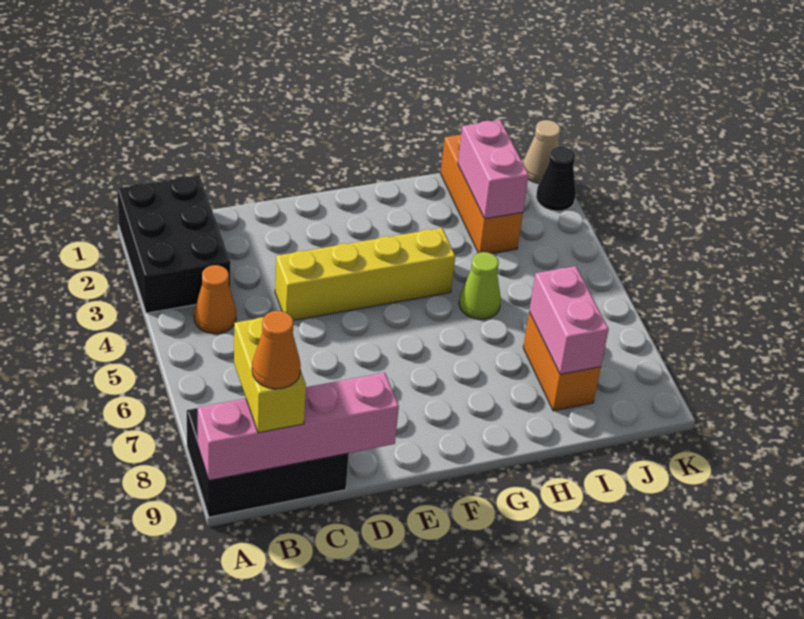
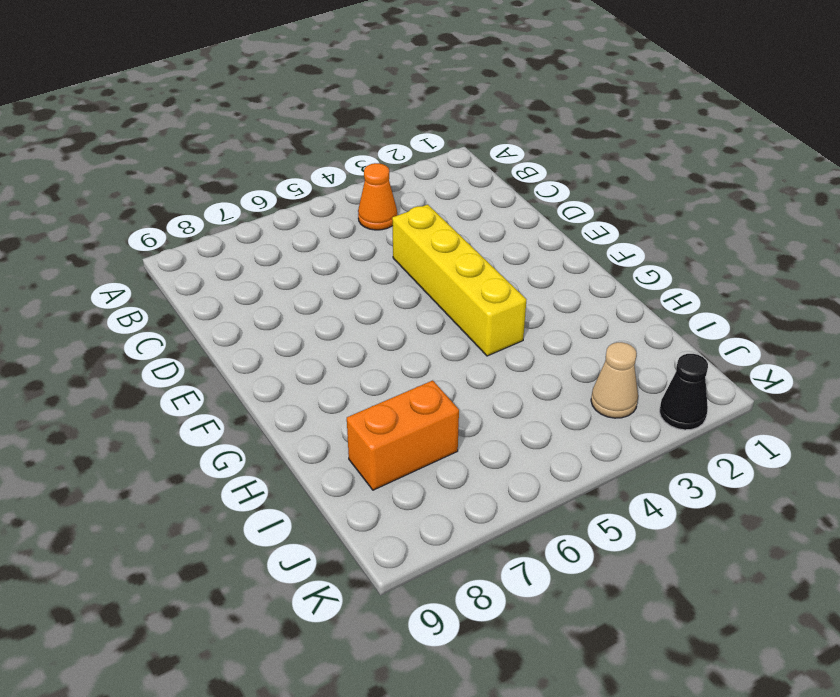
tan cone J3 level 1 -> tan cone K1 level 1
none -> black brick A1:B3 level 1
none -> black brick A8:C9 level 1
none -> lime cone H5 level 1

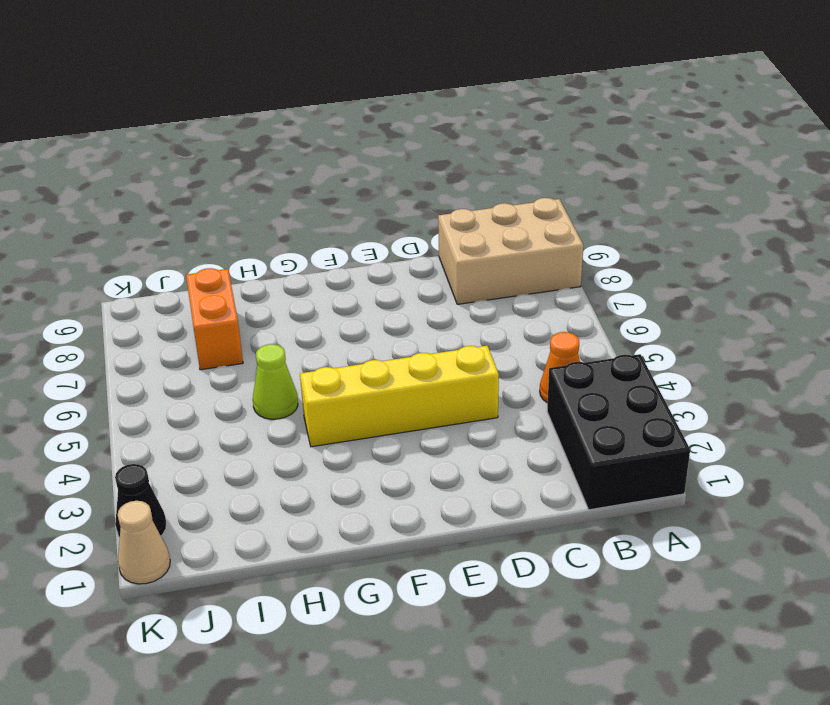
tan brick A8:C9 level 1 -> black brick A8:C9 level 1
none -> orange brick I1:I3 level 1
none -> pink brick A9:D9 level 2
none -> pink brick I2:I3 level 2

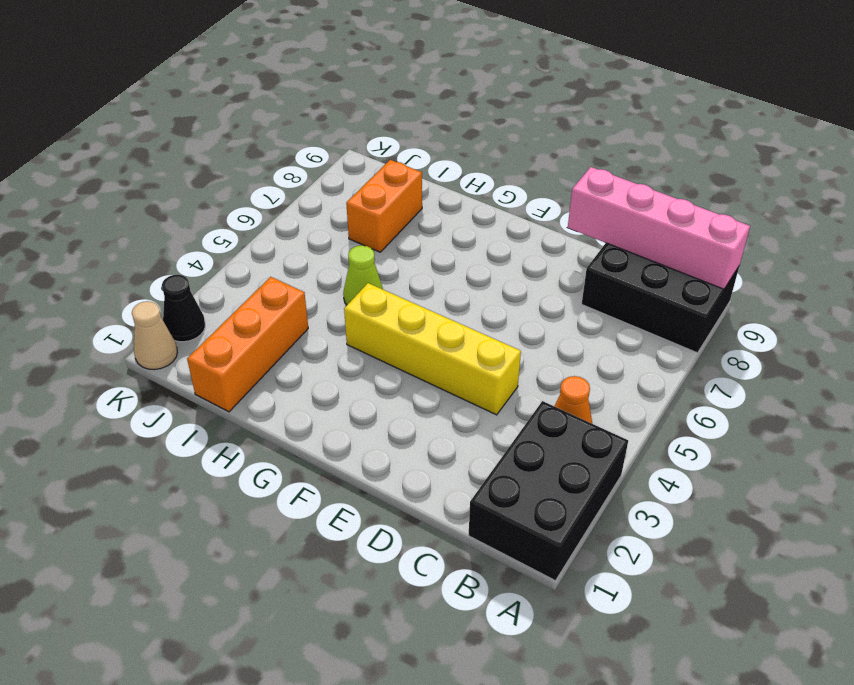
none -> pink brick I2:I3 level 2
none -> pink brick I7:I8 level 2
none -> yellow brick B8:B9 level 3

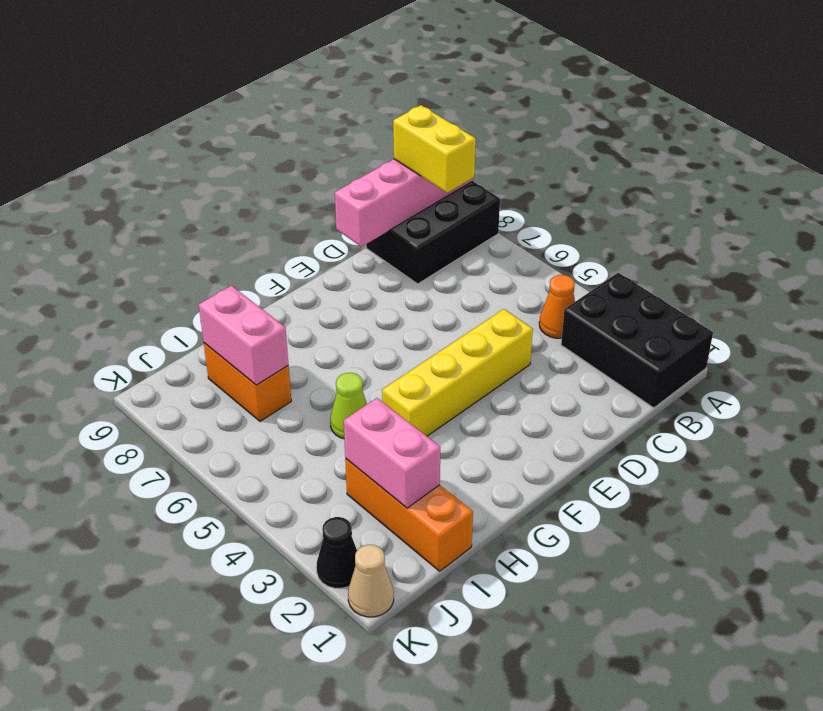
none -> orange cone B9 level 4

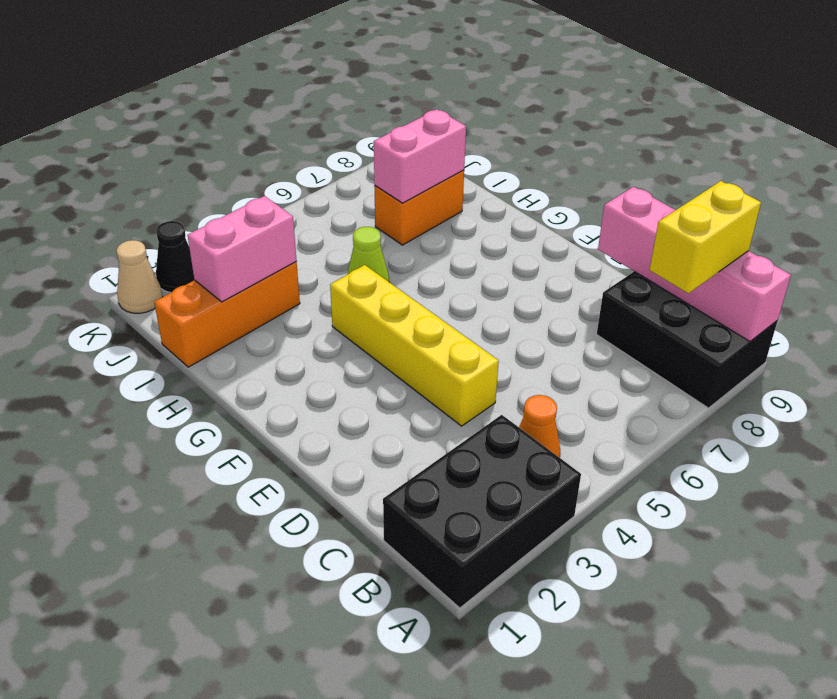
none -> orange cone B9 level 4

